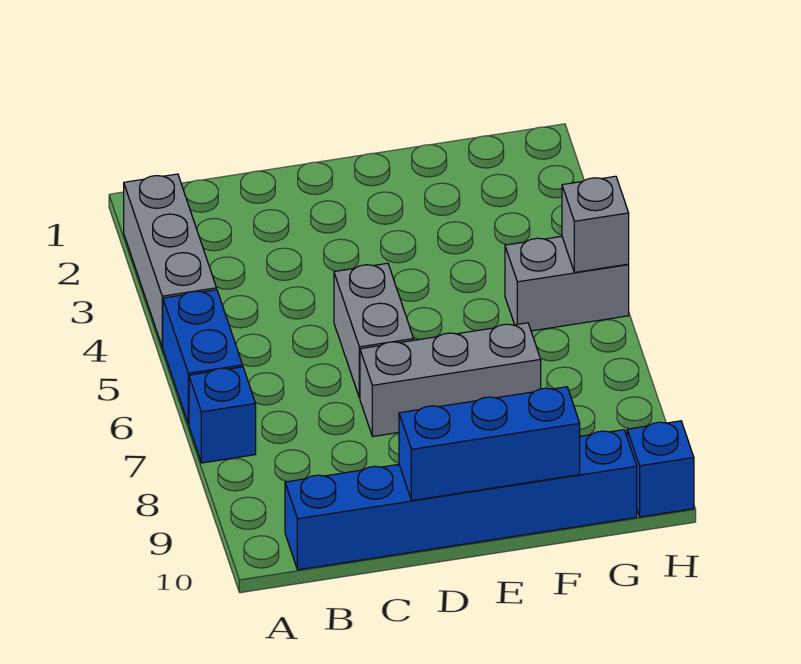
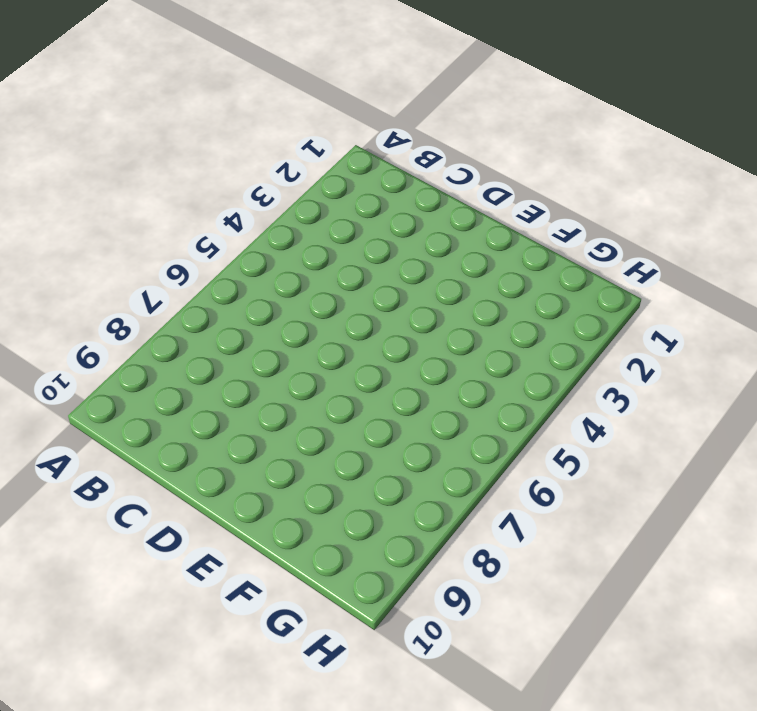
none -> grey brick A2:A4 level 1
none -> blue brick A5:A6 level 1

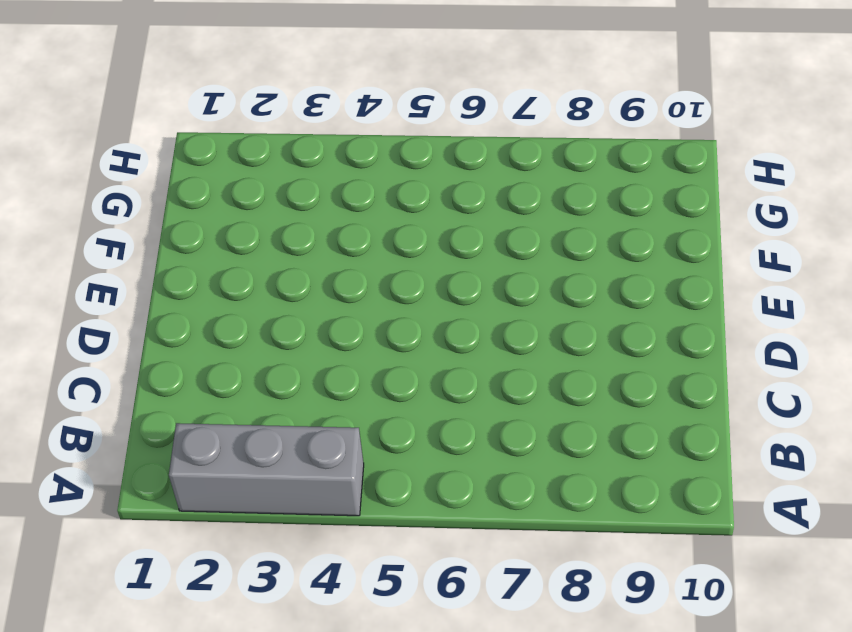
none -> blue brick A5:A6 level 1
none -> blue brick A7 level 1

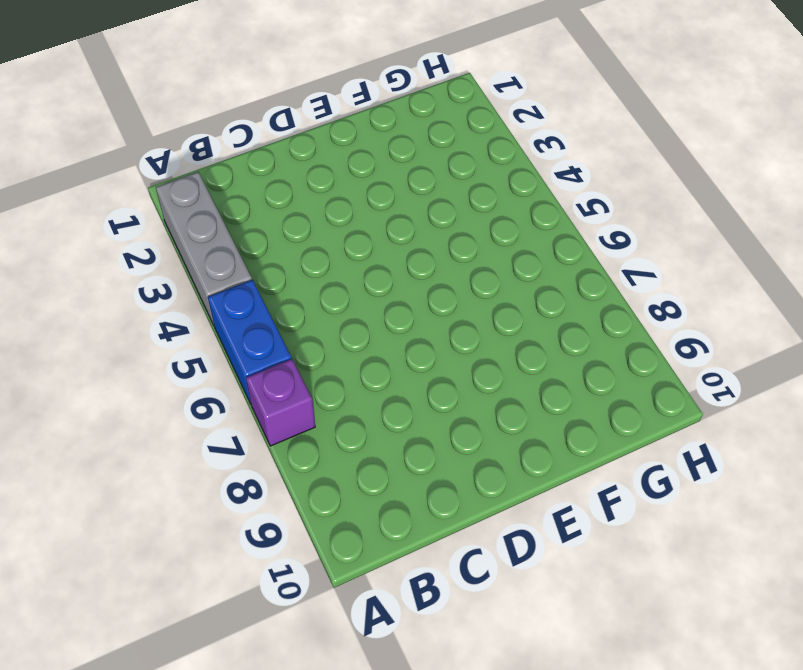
purple brick A7 level 1 -> blue brick A7 level 1
none -> blue brick B10:G10 level 1
none -> grey brick D5:D6 level 1

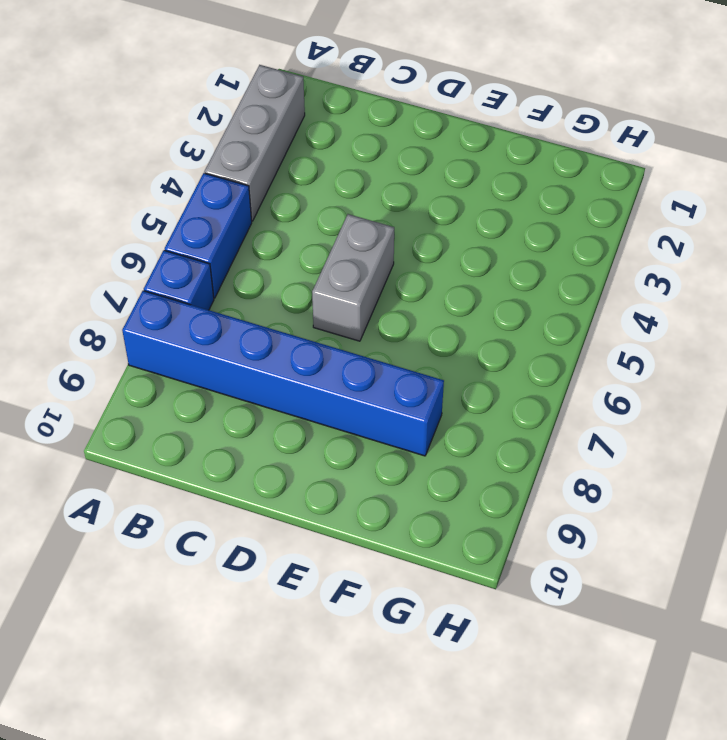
blue brick A8:F8 level 1 -> blue brick B10:G10 level 1
none -> grey brick D7:F7 level 1
none -> grey brick G5:H5 level 1

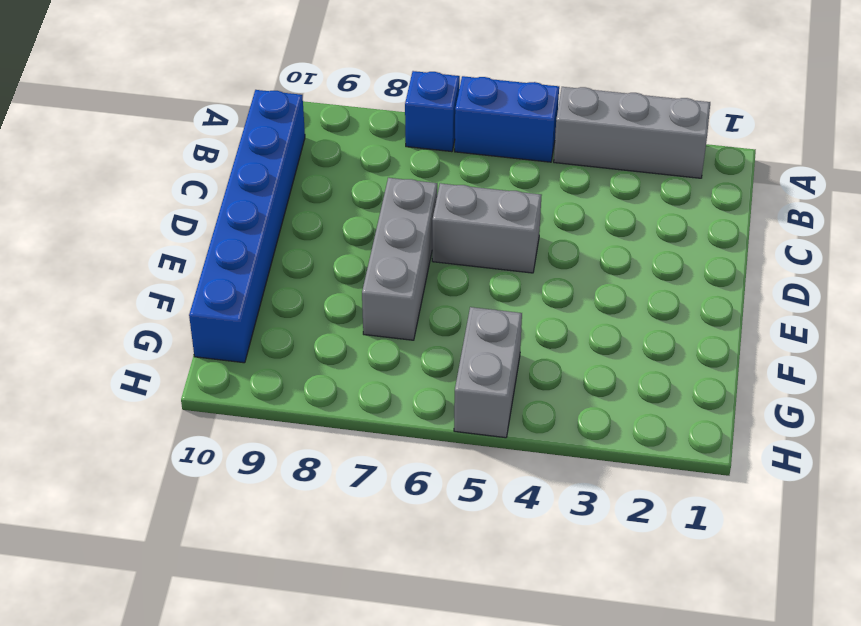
none -> blue brick H10 level 1
none -> blue brick D10:F10 level 2

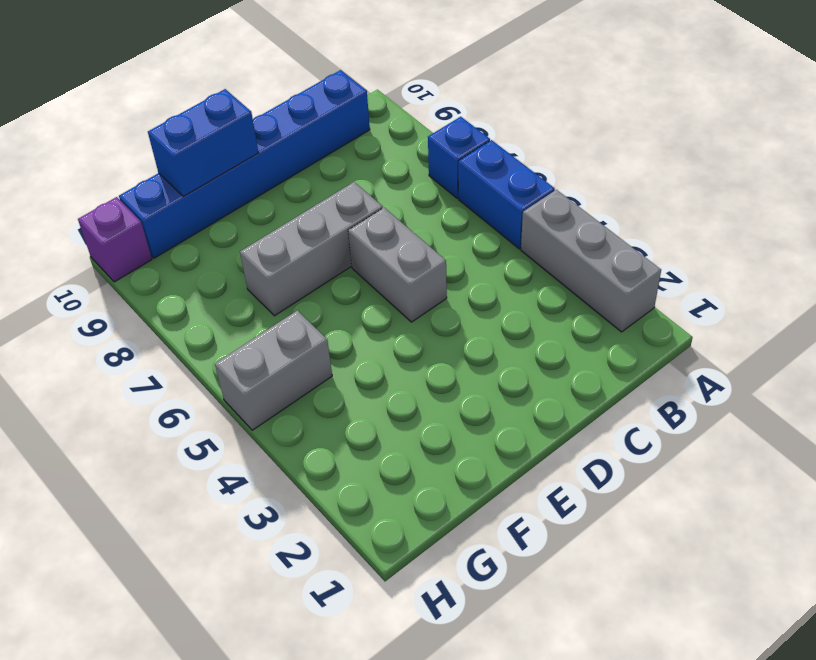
blue brick E10:F10 level 2 -> blue brick D10:F10 level 2
purple brick H10 level 1 -> blue brick H10 level 1
none -> grey brick H5 level 2

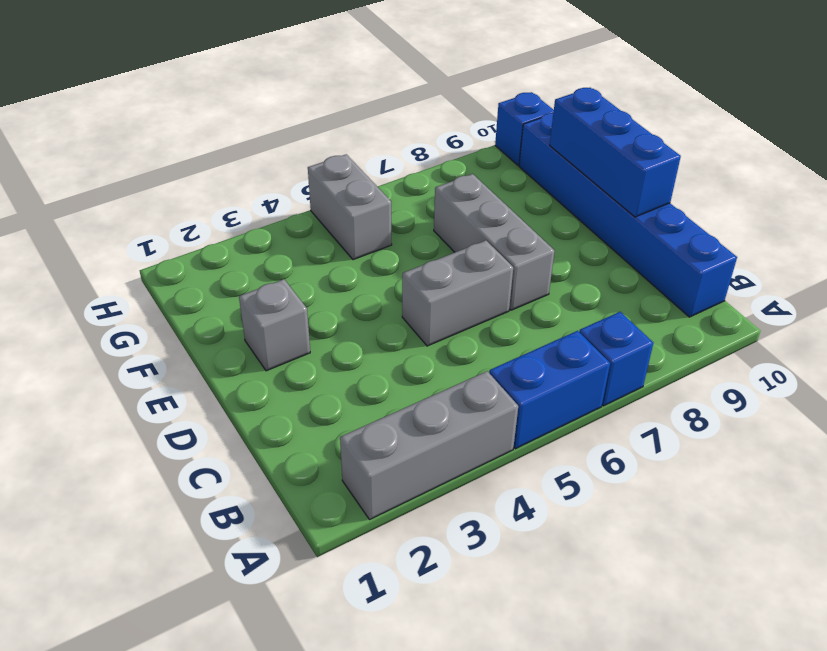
grey brick E2 level 1 -> grey brick H5 level 2

